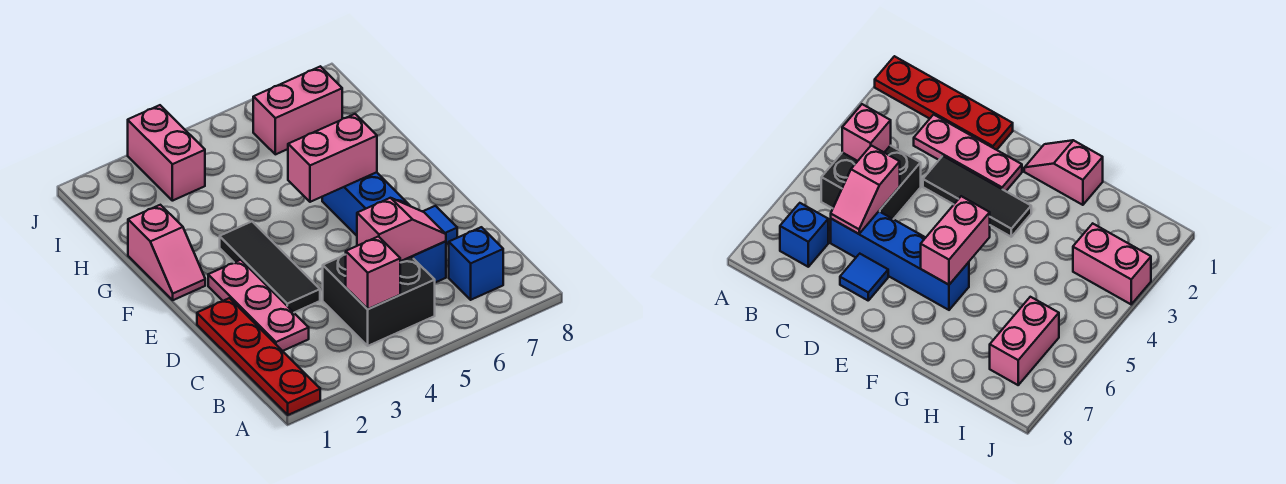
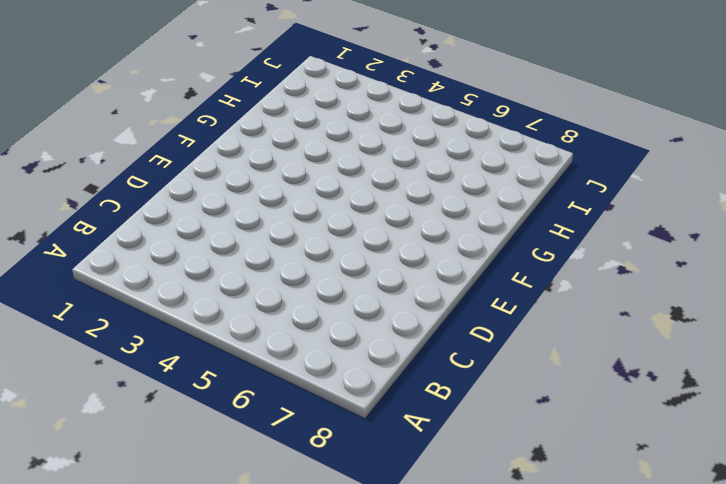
none -> red plate A1:D1 level 1
none -> black brick B4:C5 level 1
none -> blue brick B7 level 1

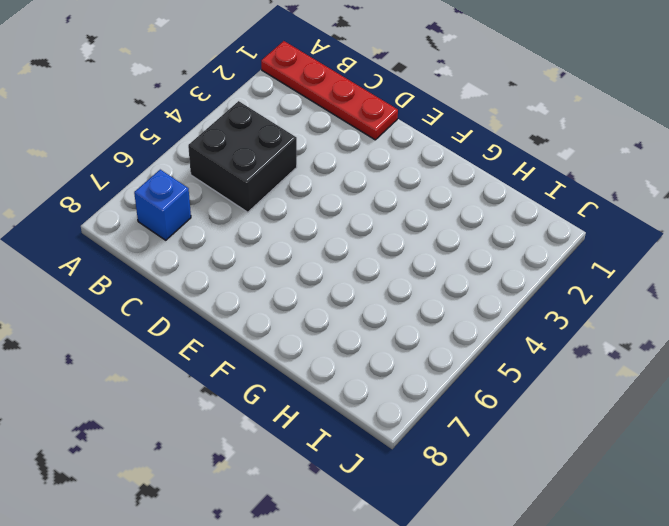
none -> pink plate C2:E2 level 1
none -> blue brick C6:F6 level 1
none -> black tile D3:F3 level 1

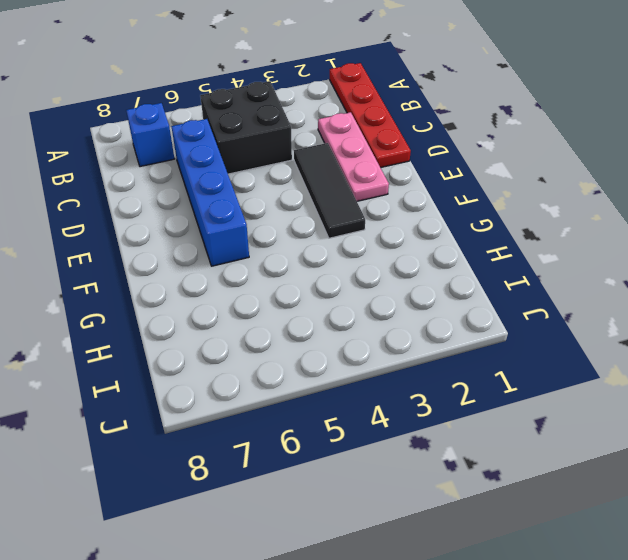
none -> blue tile D7 level 1
none -> pink slope F1:G1 level 1 top G
none -> pink brick I3:J3 level 1

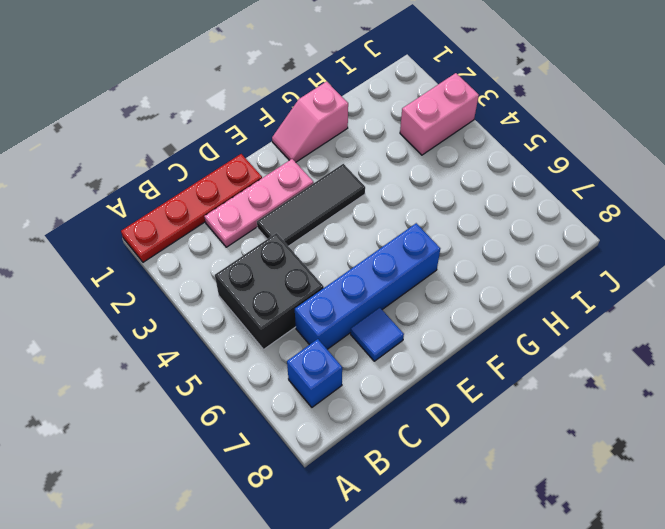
none -> pink brick I6:I7 level 1
none -> pink brick B4 level 2
none -> pink slope C5:C6 level 2 top 5

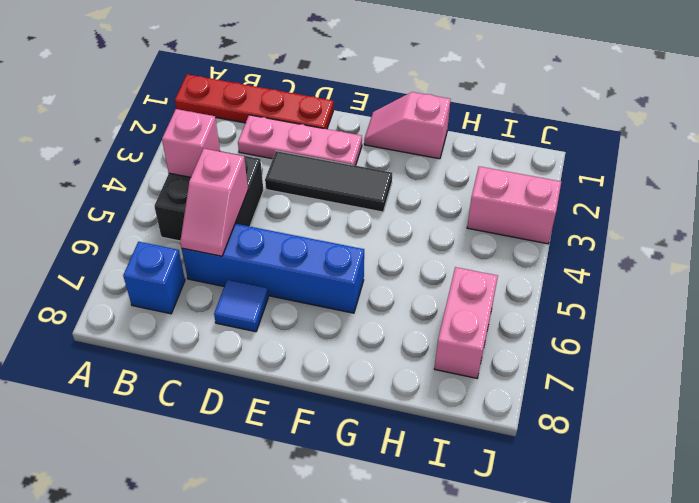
none -> pink brick F5:F6 level 2

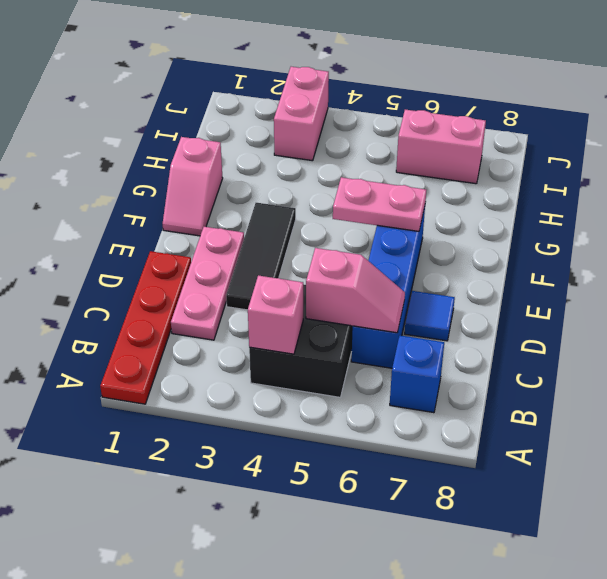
pink plate F5:F6 level 2 -> pink brick F5:F6 level 2

